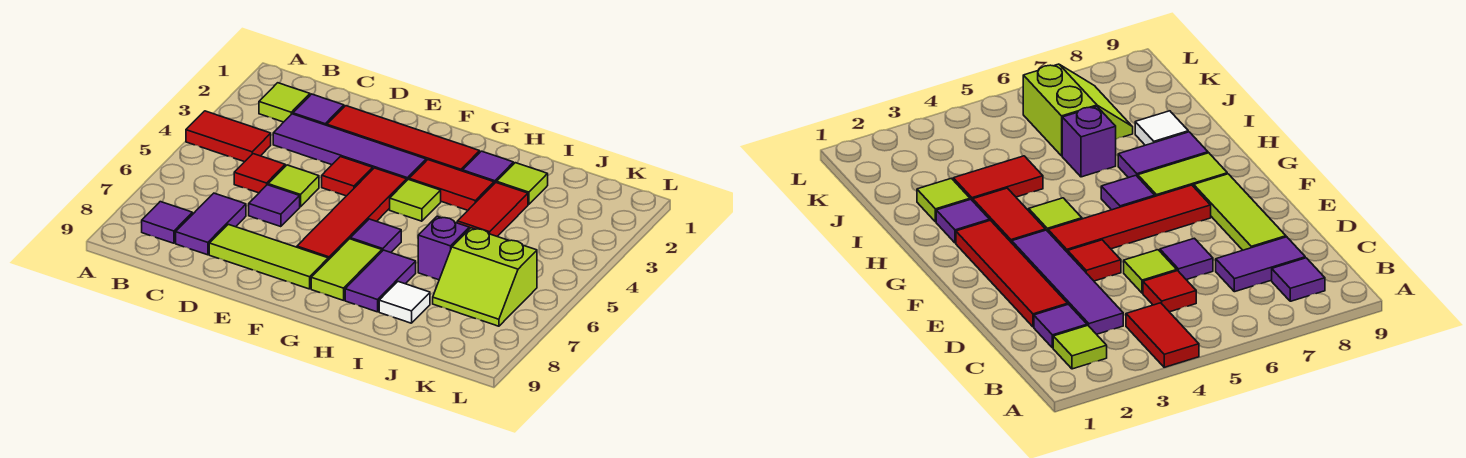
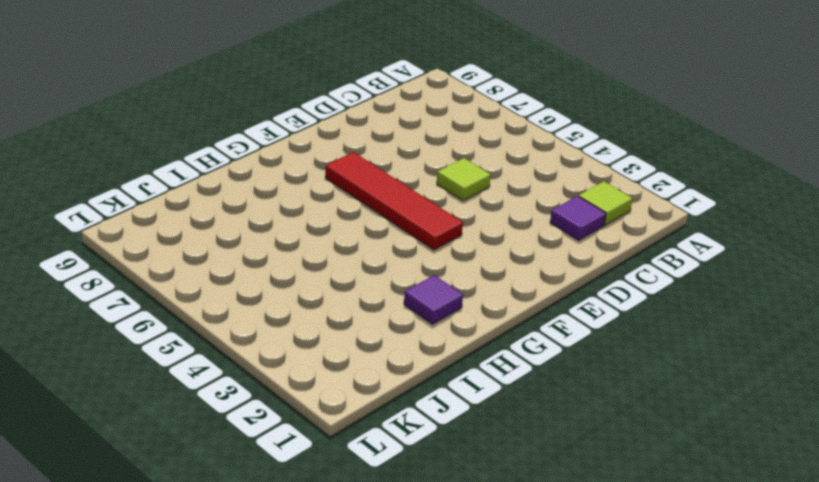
none -> red tile A4:B4 level 1
none -> purple tile B8 level 1
none -> purple tile C3:F3 level 1

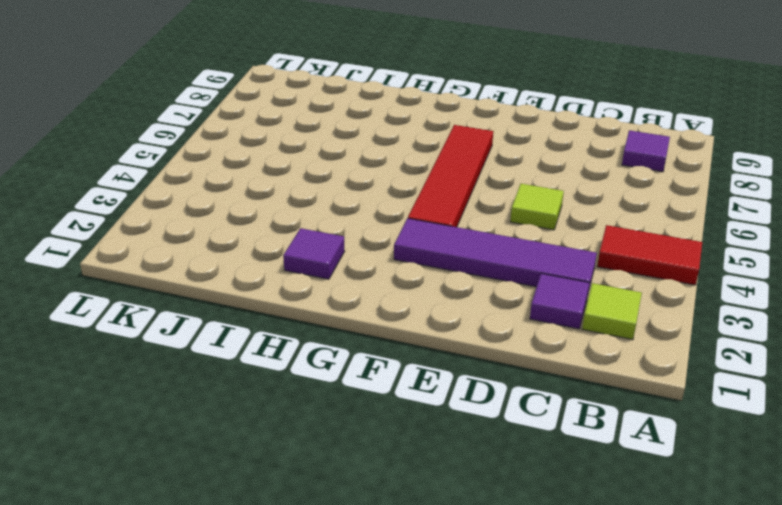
none -> red tile C5 level 1
none -> purple tile C7:C8 level 1
none -> red tile D2:G2 level 1

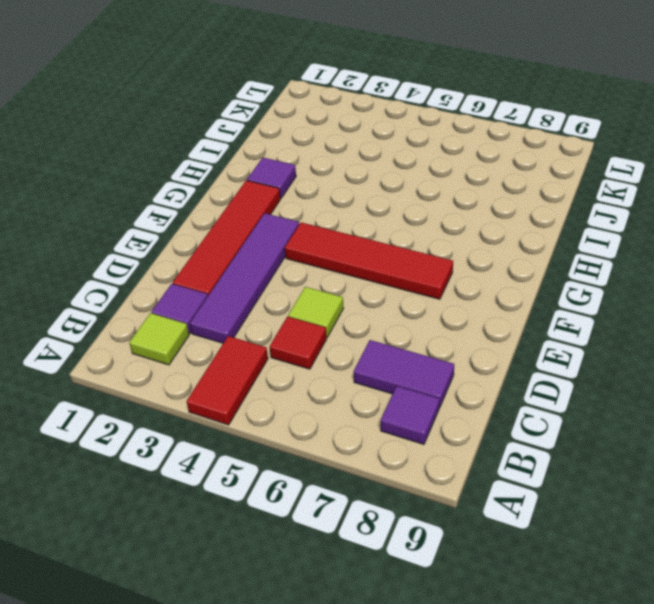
none -> purple tile D6 level 1
none -> lime tile D8:F8 level 1
none -> red tile E4 level 1

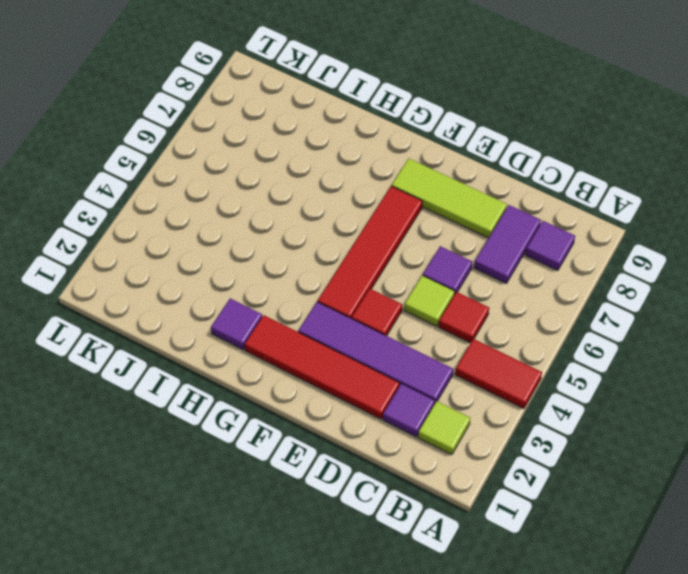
none -> red tile G3:H3 level 1
none -> lime tile G4 level 1
none -> purple tile G6 level 1

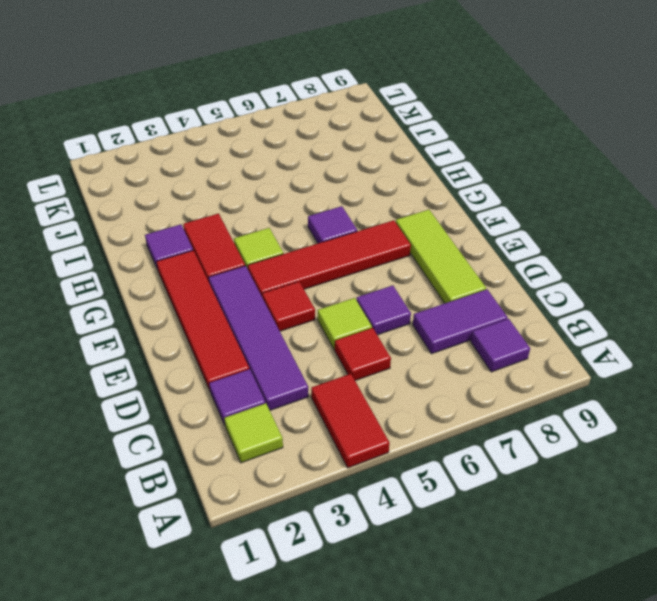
none -> lime tile G7:G8 level 1
none -> purple tile H7:H8 level 1
none -> lime tile I2 level 1

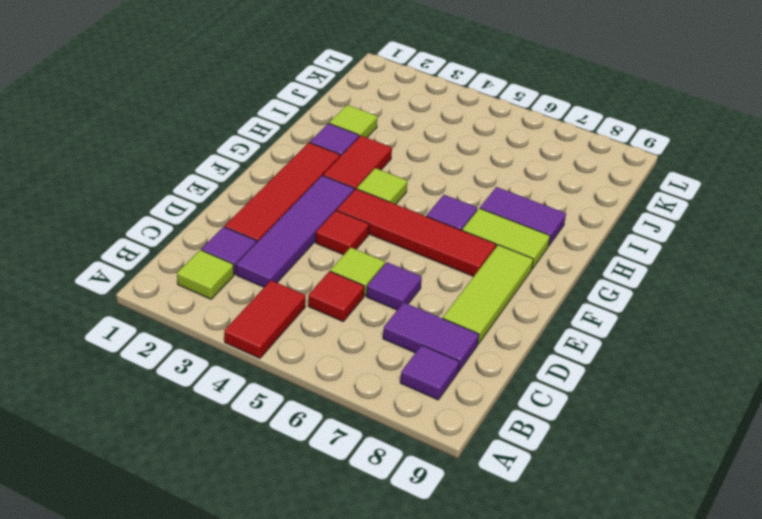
none -> red tile I3:I4 level 1
none -> purple brick I6 level 1
none -> white tile I8 level 1

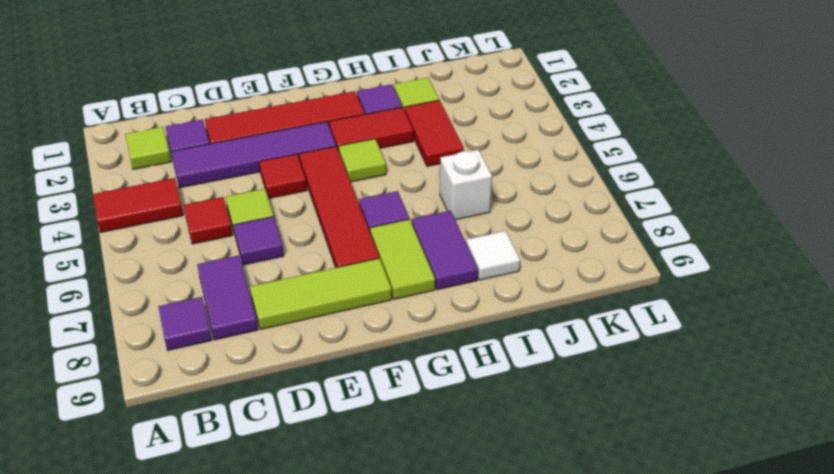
white brick I6 level 1 -> purple brick I6 level 1
none -> lime slope J6:K7 level 1 top 6

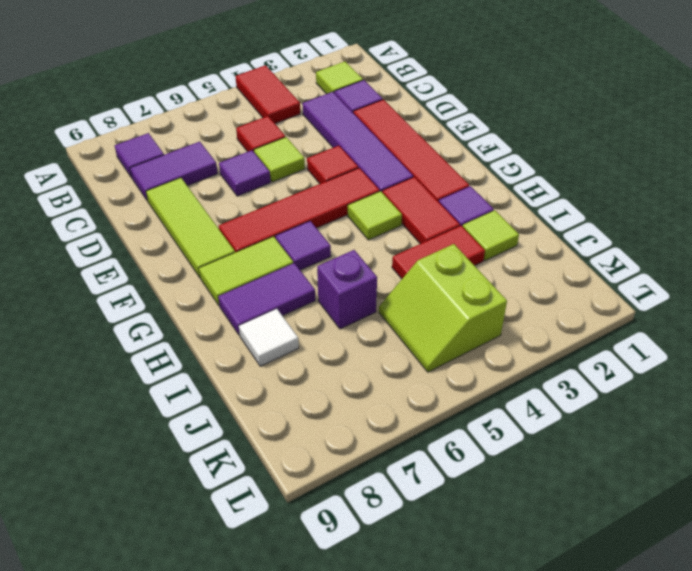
lime slope J4:K5 level 1 top 4 -> lime slope J6:K7 level 1 top 6

